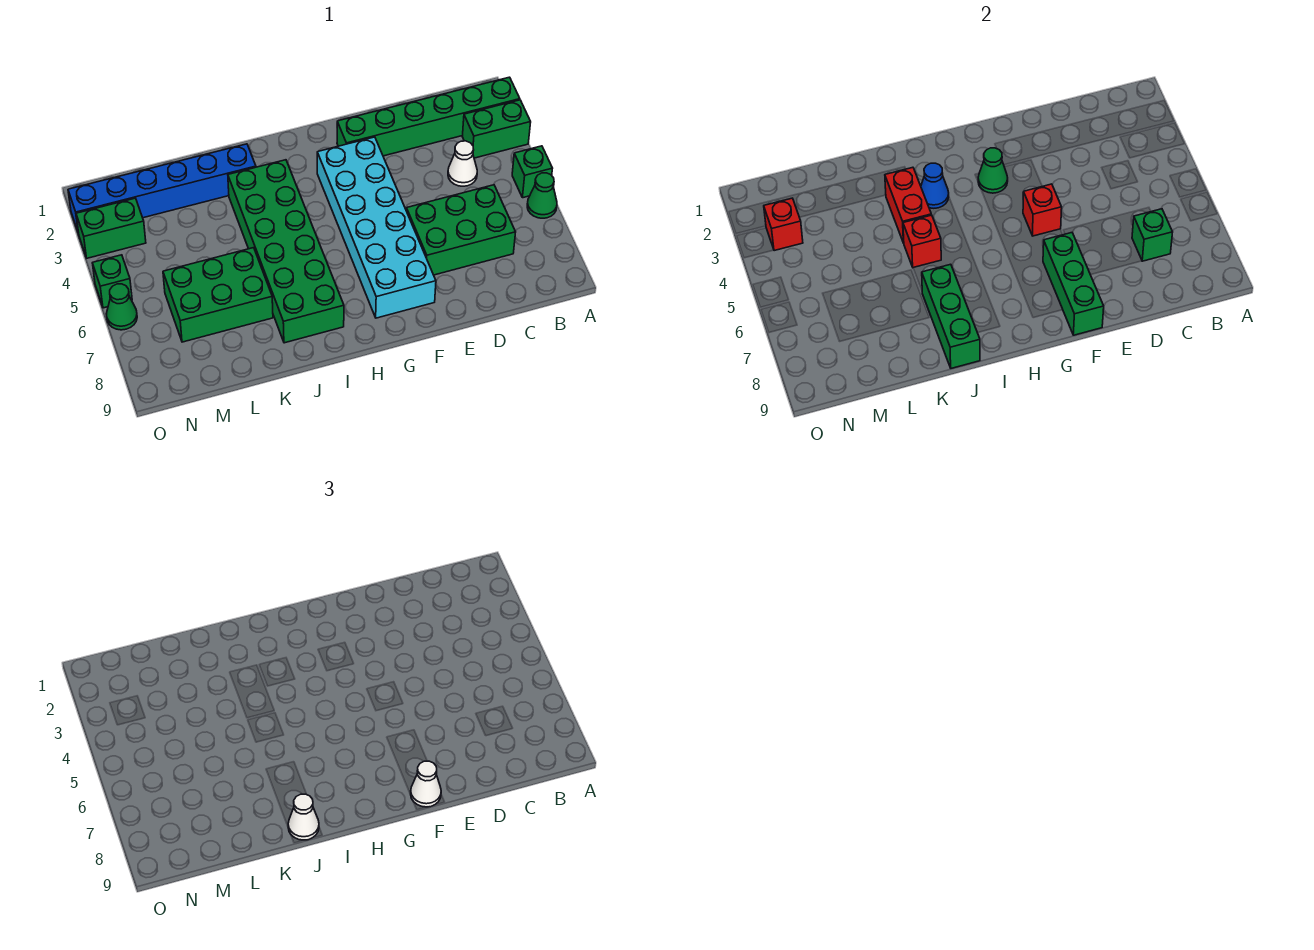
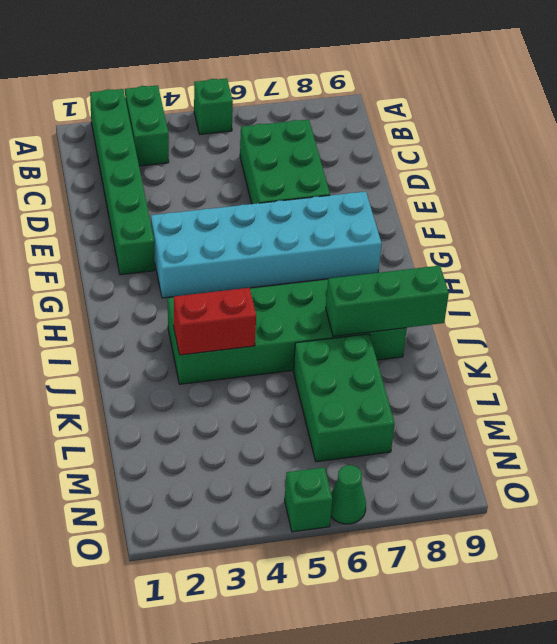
none -> green cone A6 level 1
none -> white cone C4 level 1
none -> blue brick J2:O2 level 1

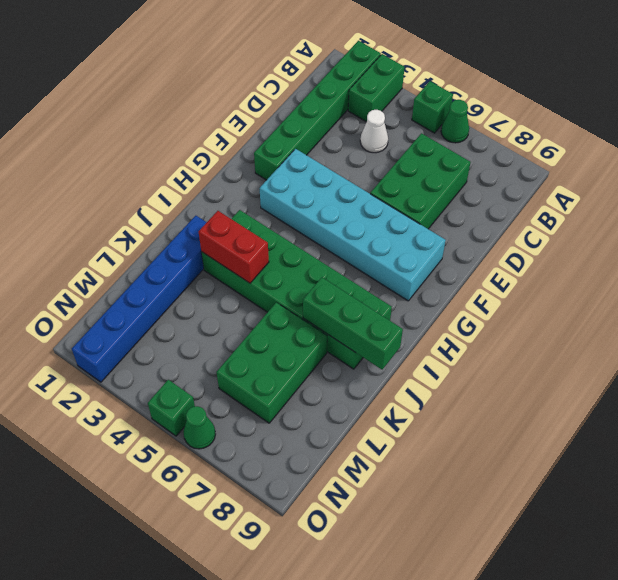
none -> green brick N3:O3 level 1
none -> green brick C7 level 2
none -> red brick F5 level 2

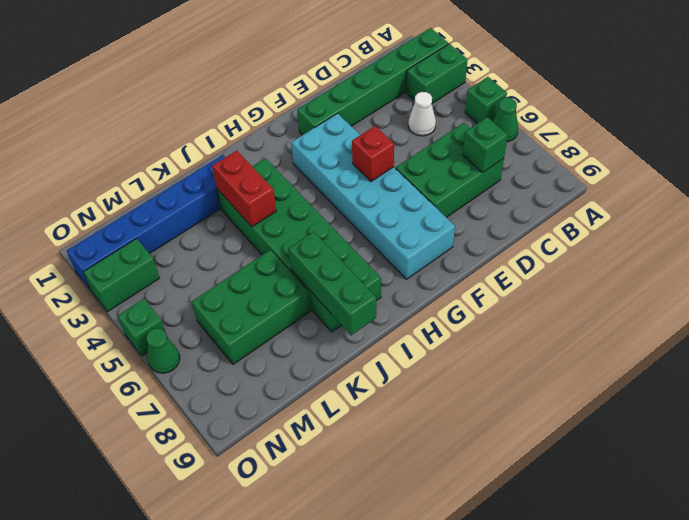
none -> green brick F7:F9 level 2
none -> green cone G3 level 2
none -> blue cone I3 level 2

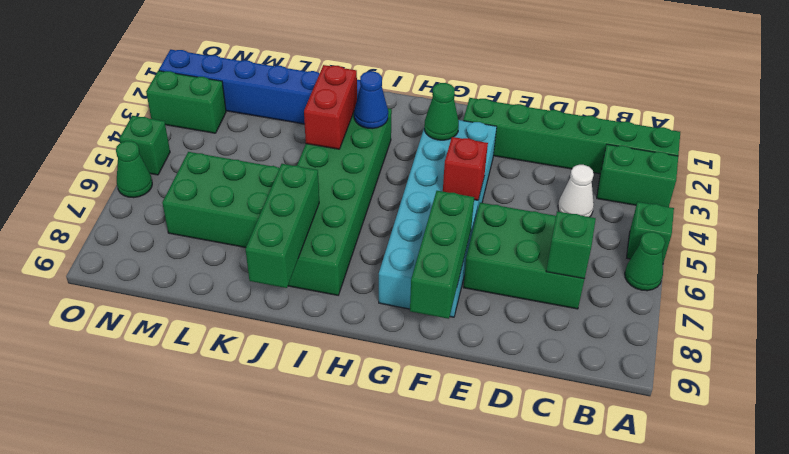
none -> red brick J5 level 2
none -> red brick N3 level 2
none -> white cone F9 level 3

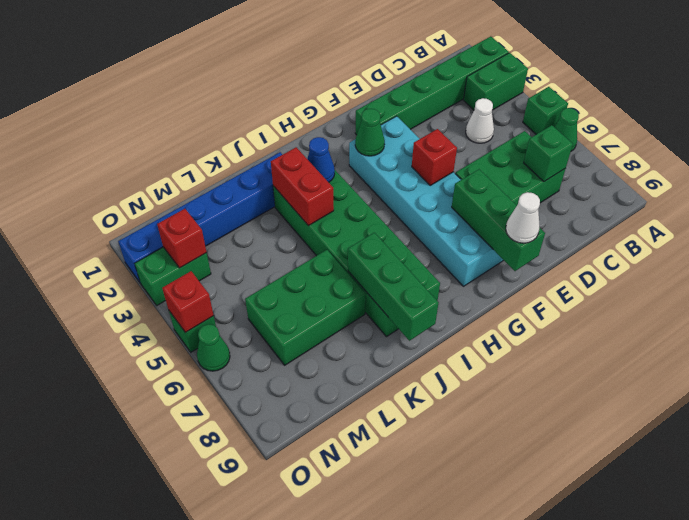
red brick O5 level 2 -> red brick J5 level 2
none -> white cone J9 level 3

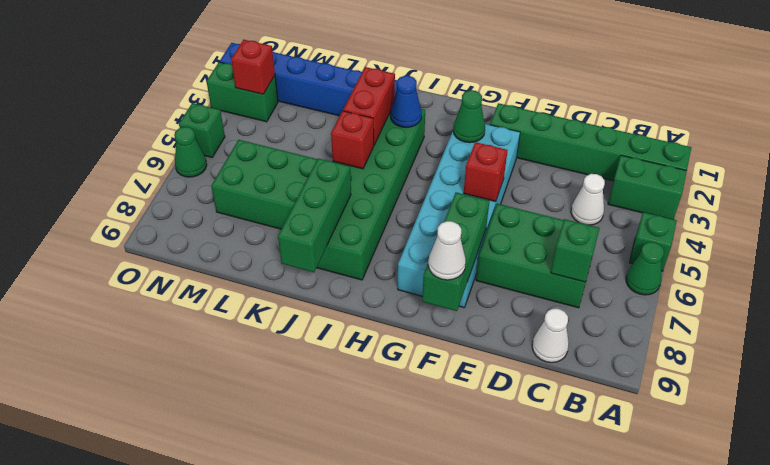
white cone C9 level 1 -> white cone J9 level 3

